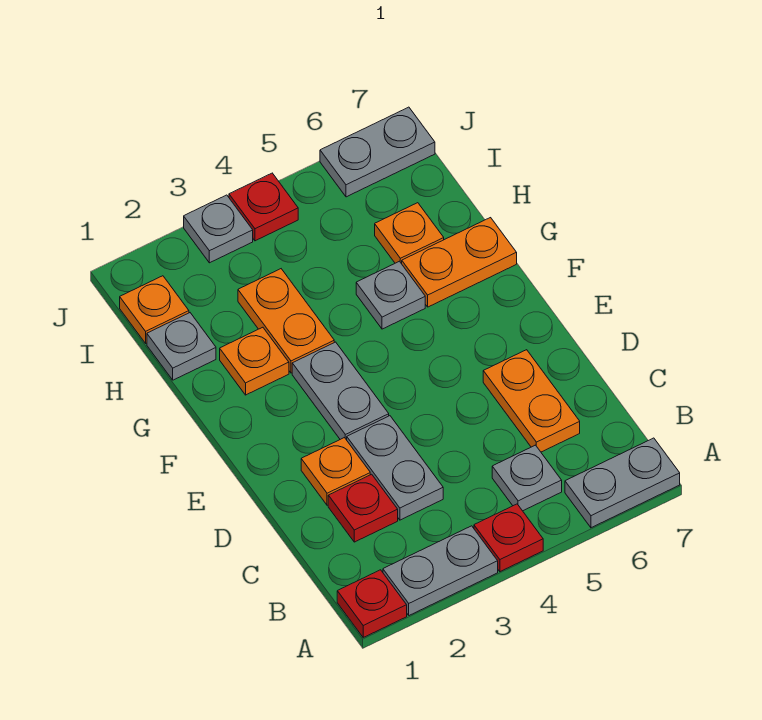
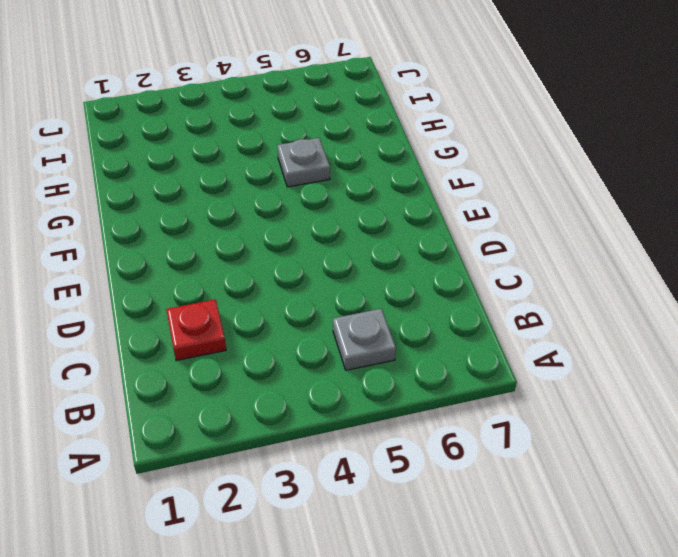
none -> red plate A1 level 1
none -> grey plate A2:A3 level 1
none -> red plate A4 level 1

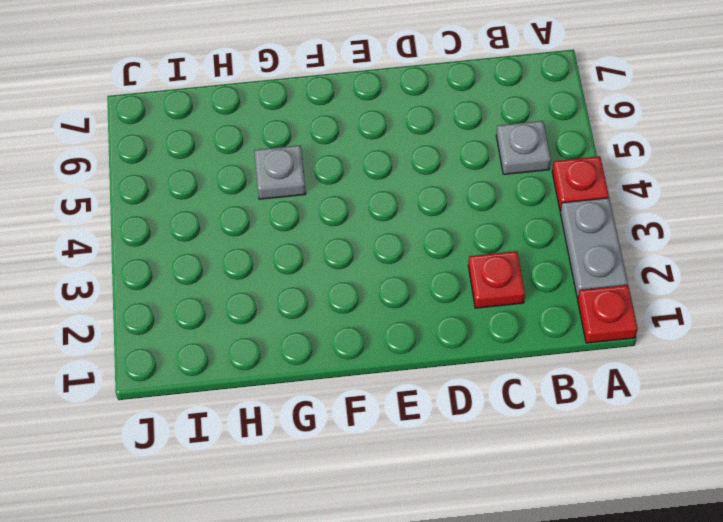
none -> grey plate A6:A7 level 1
none -> grey plate C3:D3 level 1
none -> orange plate C6:D6 level 1

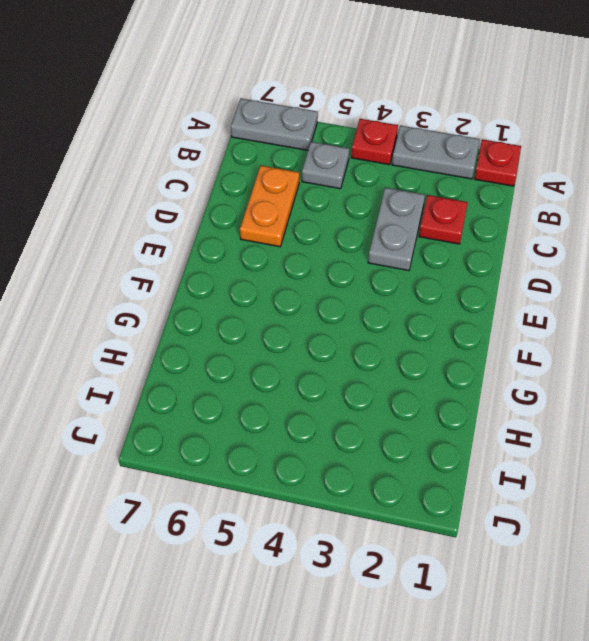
none -> orange plate D2 level 1
none -> grey plate E3:F3 level 1
none -> orange plate G2 level 1

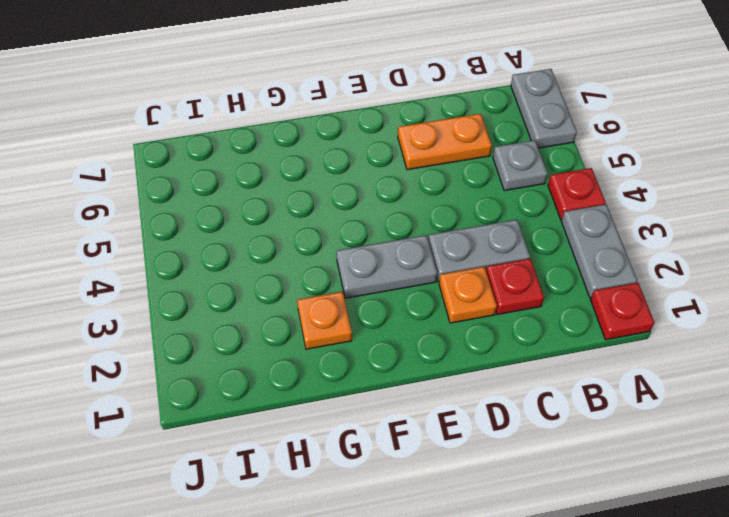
none -> orange plate G3:H3 level 1
none -> grey plate G5 level 1
none -> orange plate G6:G7 level 1

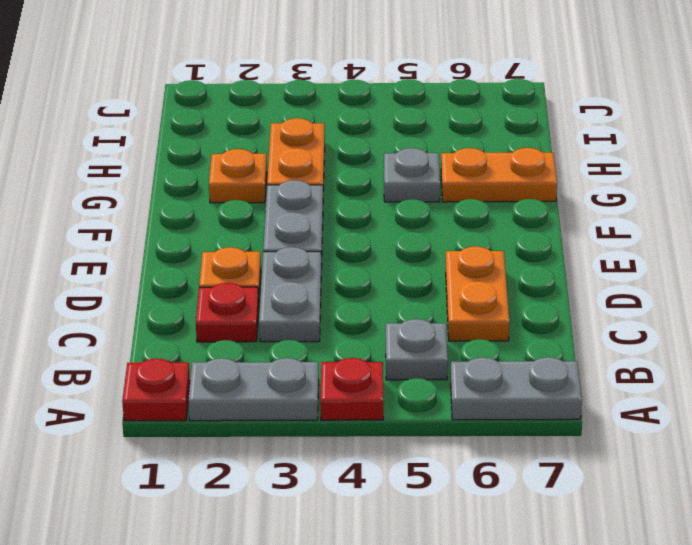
none -> grey plate H1 level 1
none -> orange plate H6 level 1
none -> orange plate I1 level 1

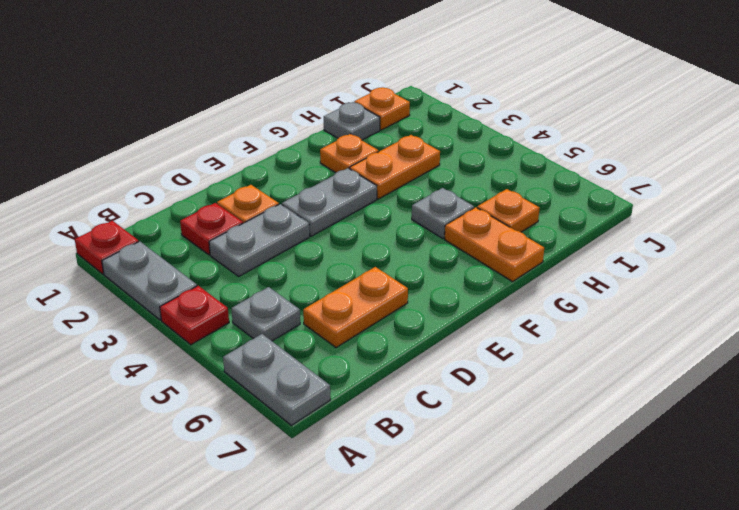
none -> grey plate J3 level 1
none -> red plate J4 level 1
none -> grey plate J6:J7 level 1

